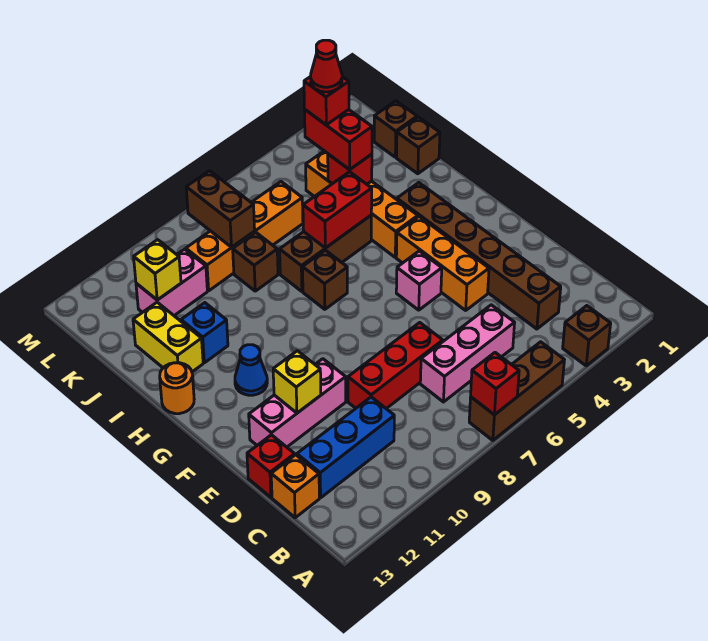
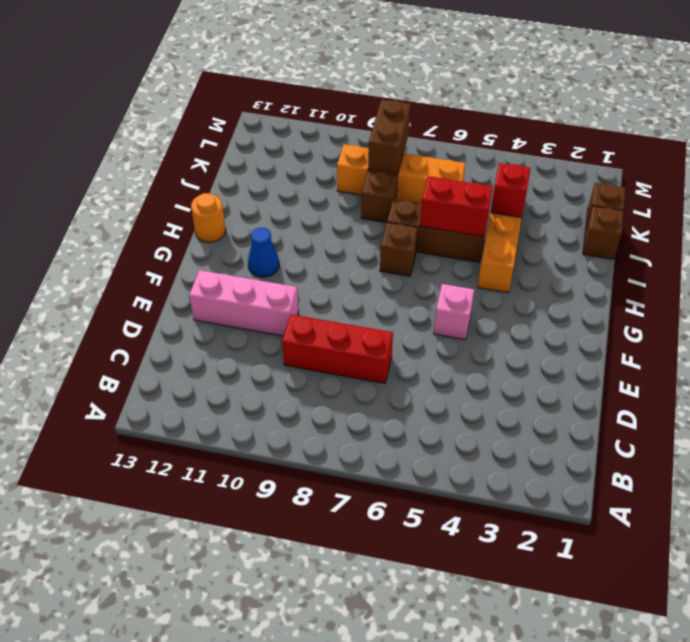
none -> brown brick A3 level 1
none -> brown brick A5:A7 level 1
none -> brown brick C3:H3 level 1
none -> pink brick C5:C7 level 1

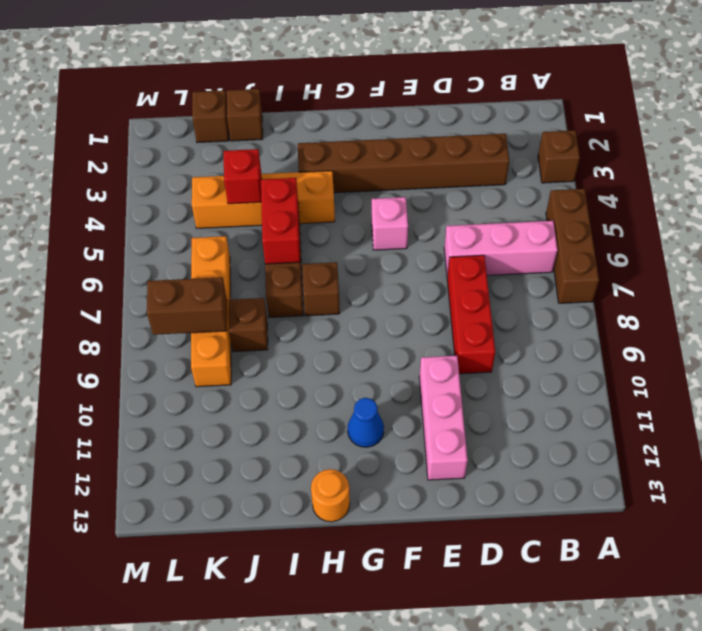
pink brick B6:D6 level 1 -> pink brick C5:C7 level 1
none -> blue brick C10:C12 level 1
none -> orange brick C13 level 1
none -> red brick D13 level 1
none -> orange brick E4:G4 level 1

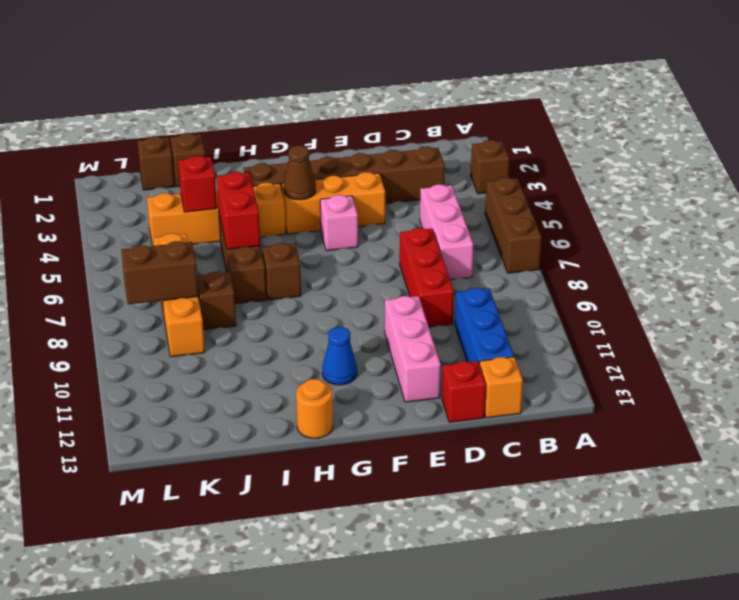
brown cone G4 level 2 -> none
none -> blue brick I11 level 1
none -> yellow brick I12:J12 level 1
none -> pink brick K10:K11 level 1
none -> red brick A7 level 2

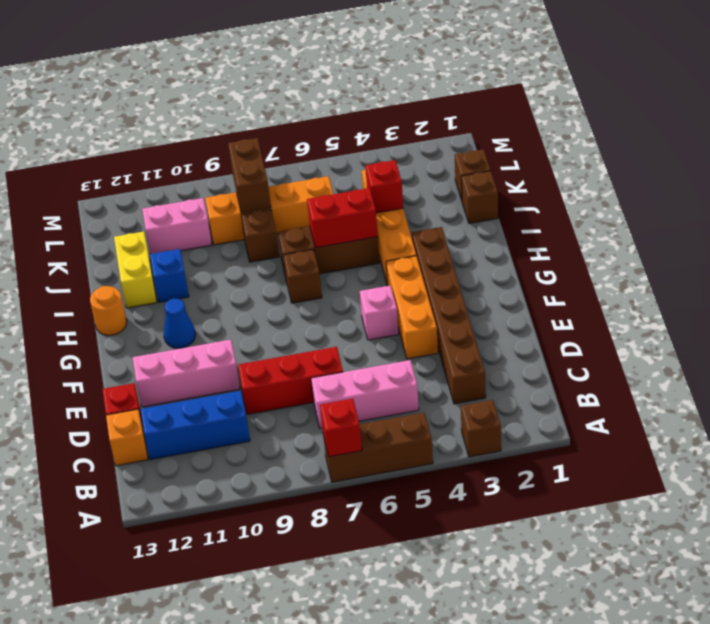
none -> yellow brick E11 level 2
none -> yellow brick K11 level 2
none -> red brick J4:K4 level 3
none -> red brick K4 level 4

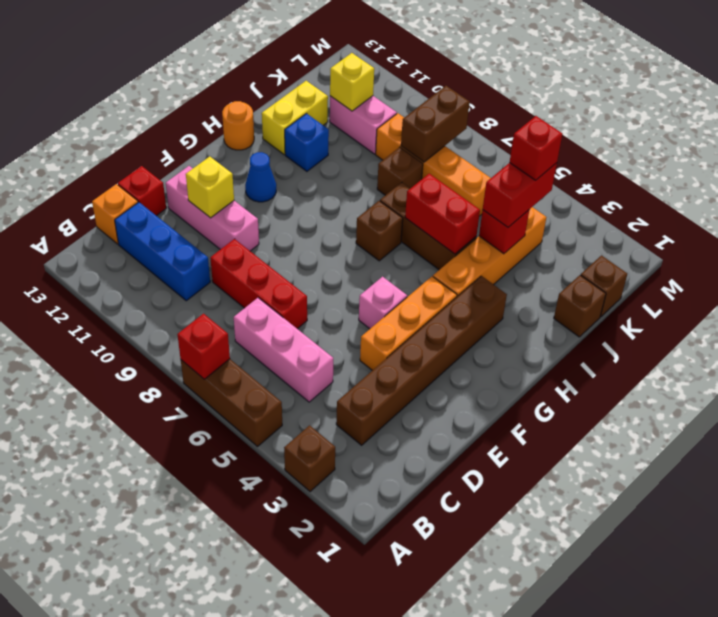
none -> red cone K4 level 5

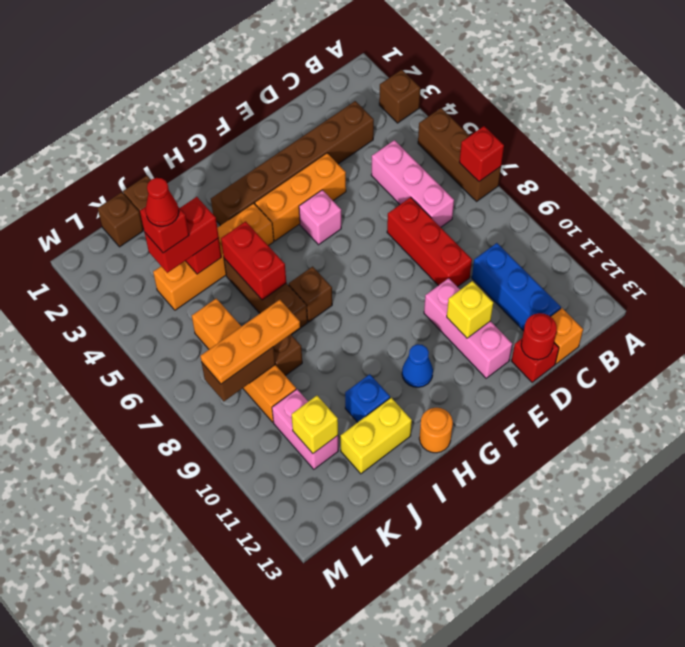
red round brick D13 level 2 -> none
orange plate J8:L8 level 3 -> none

